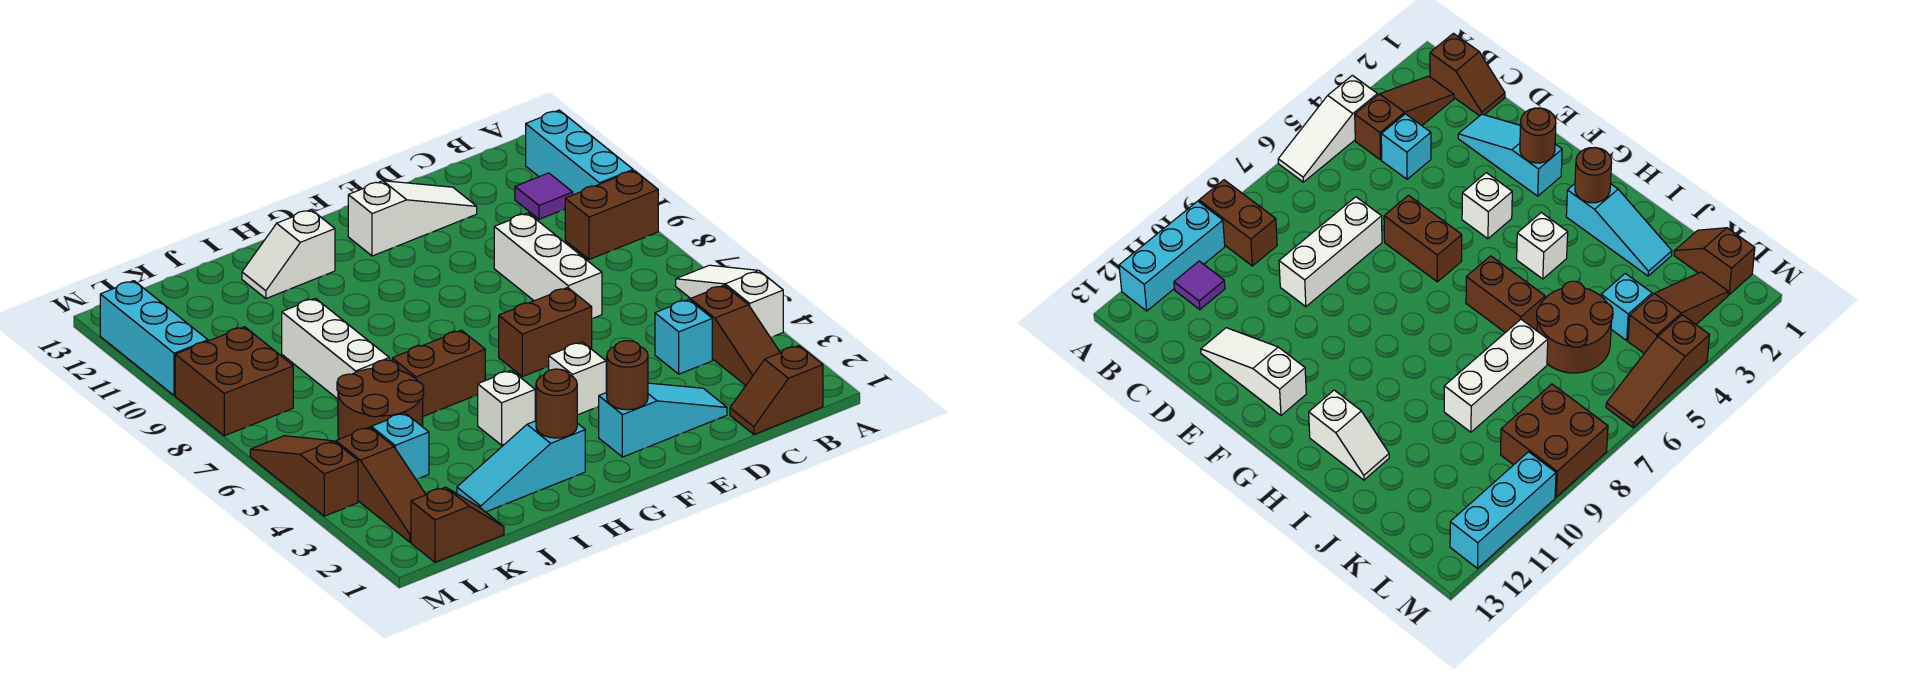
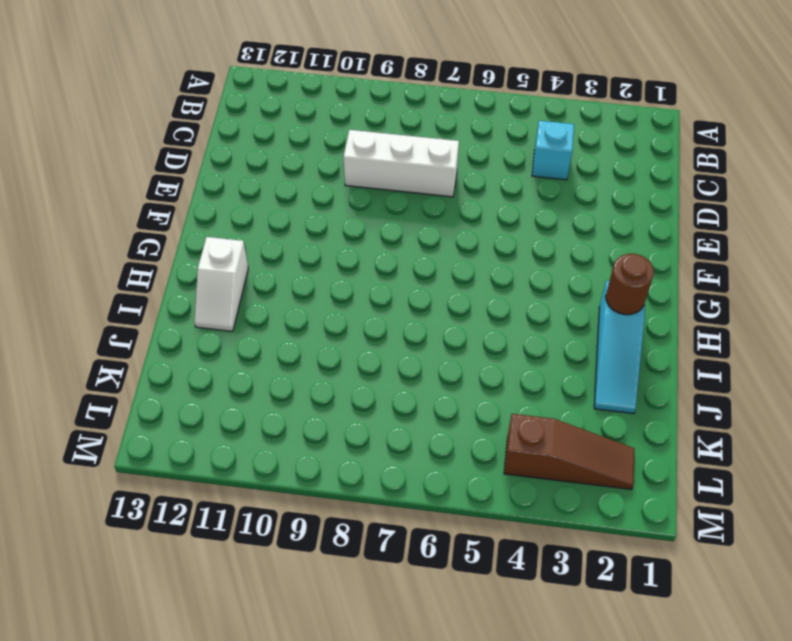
none -> white slope A4:A6 level 1 top 4
none -> brown brick A9:B9 level 1
none -> cyan brick A10:A12 level 1

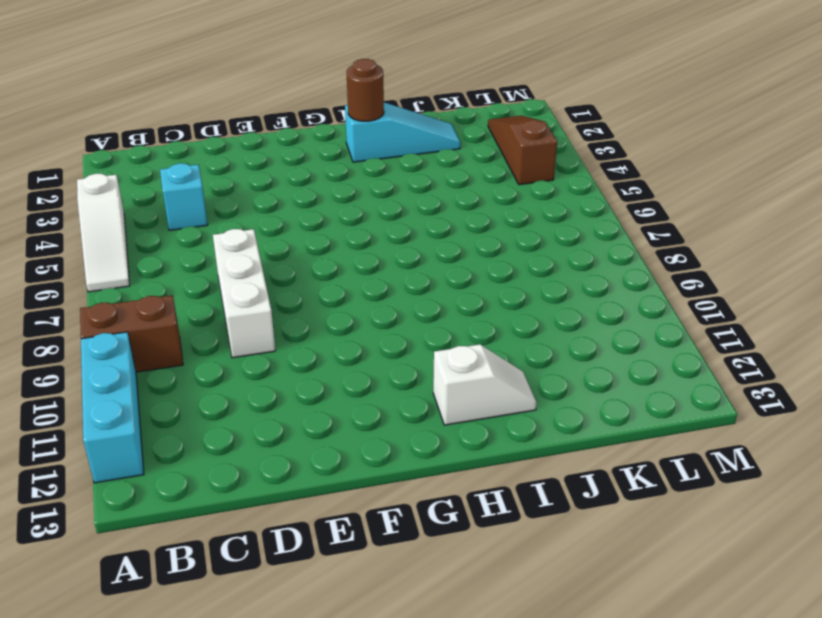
none -> brown slope B1:C1 level 1 top B
none -> brown slope B2:B4 level 1 top 4
none -> purple tile B11 level 1

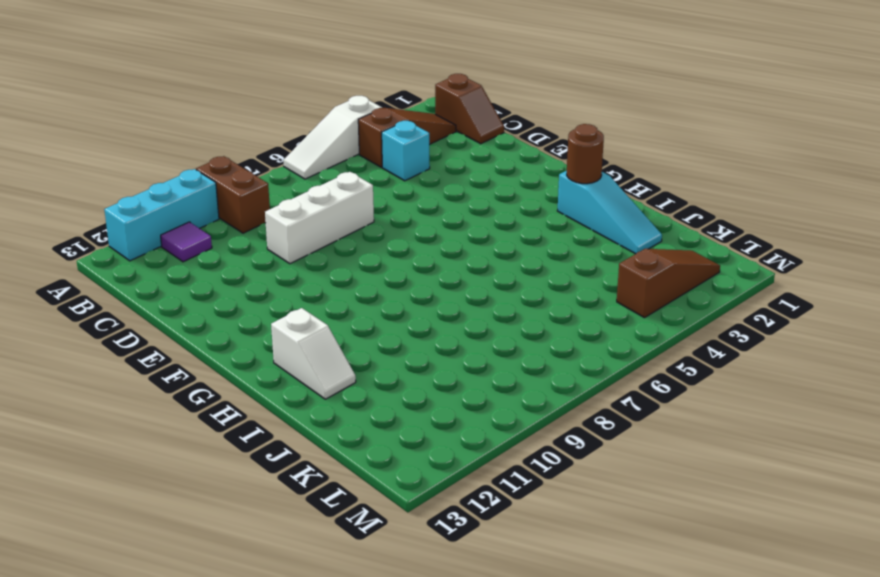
none -> cyan slope D2:F2 level 1 top F
none -> white slope D12:F12 level 1 top F
none -> brown brick E6:F6 level 1

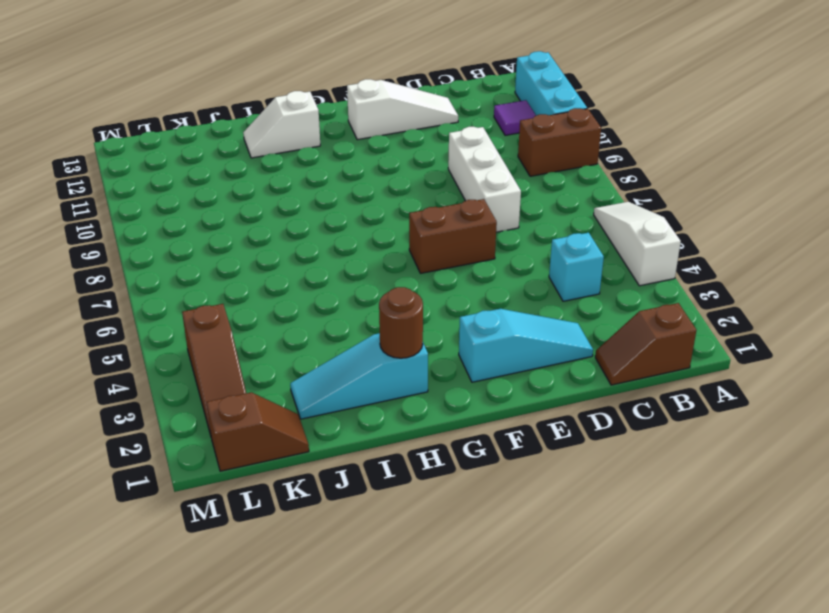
none -> brown slope B2:B4 level 1 top 4
none -> white brick F4 level 1
none -> white brick H4 level 1

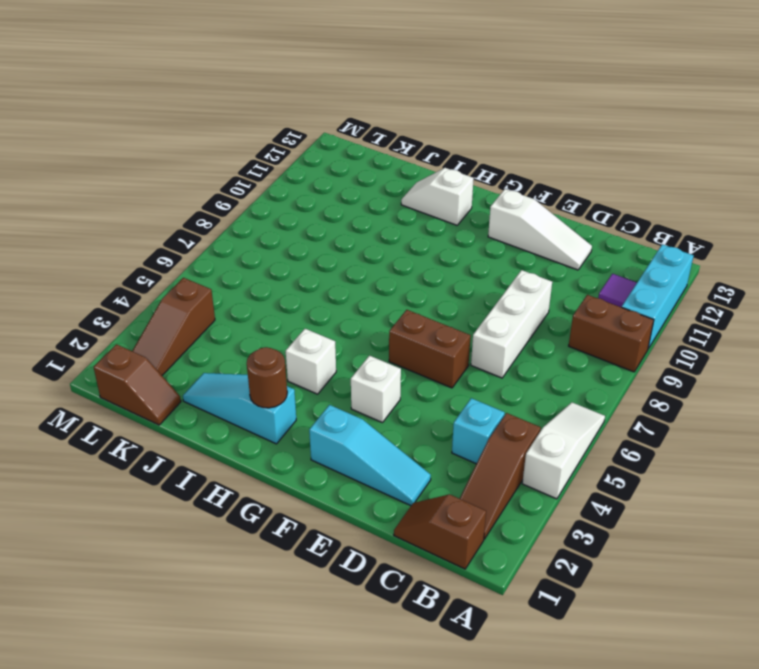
none -> brown brick H6:I6 level 1
none -> brown round brick J5:K6 level 1
none -> white brick J7:J9 level 1

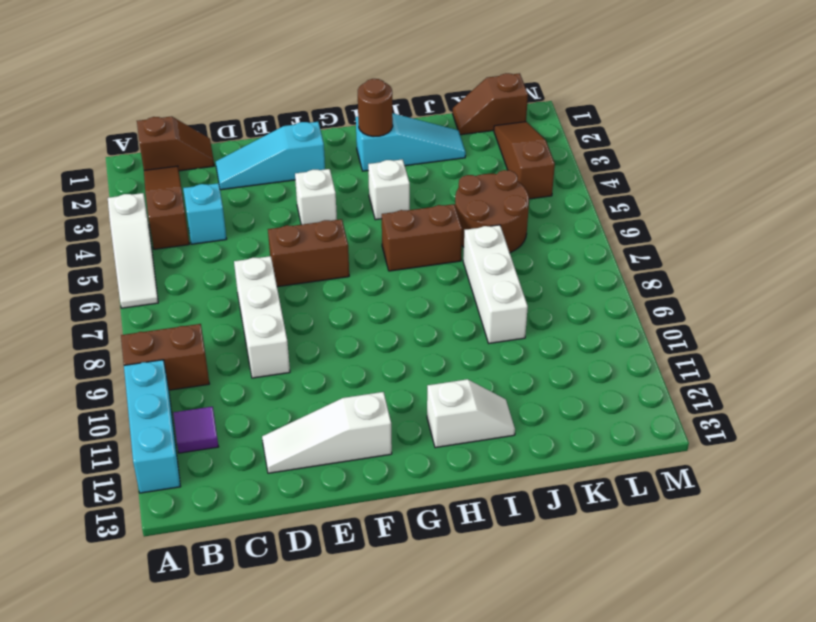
none -> cyan brick K4 level 1
none -> brown brick L8:M9 level 1
none -> brown slope M4:M6 level 1 top 4

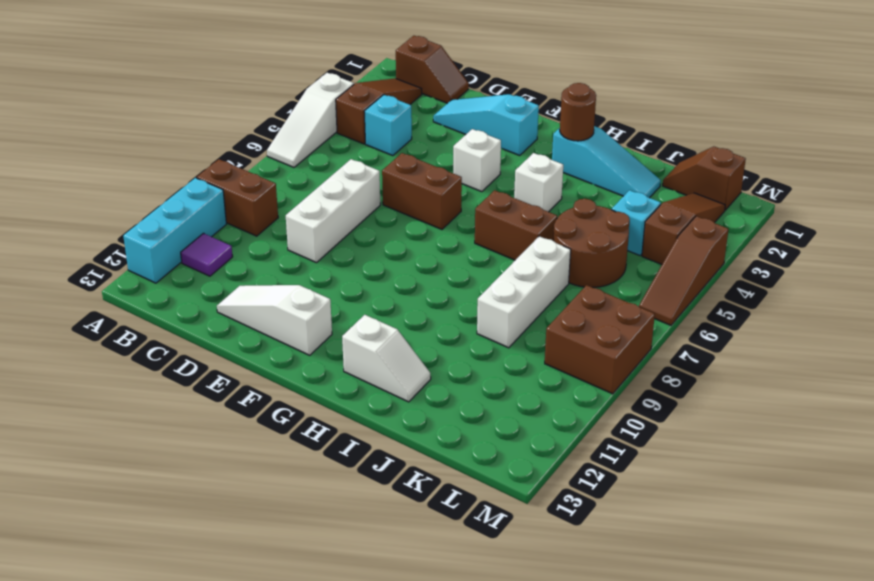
none -> cyan brick M10:M12 level 1
none -> brown round brick F2 level 2

